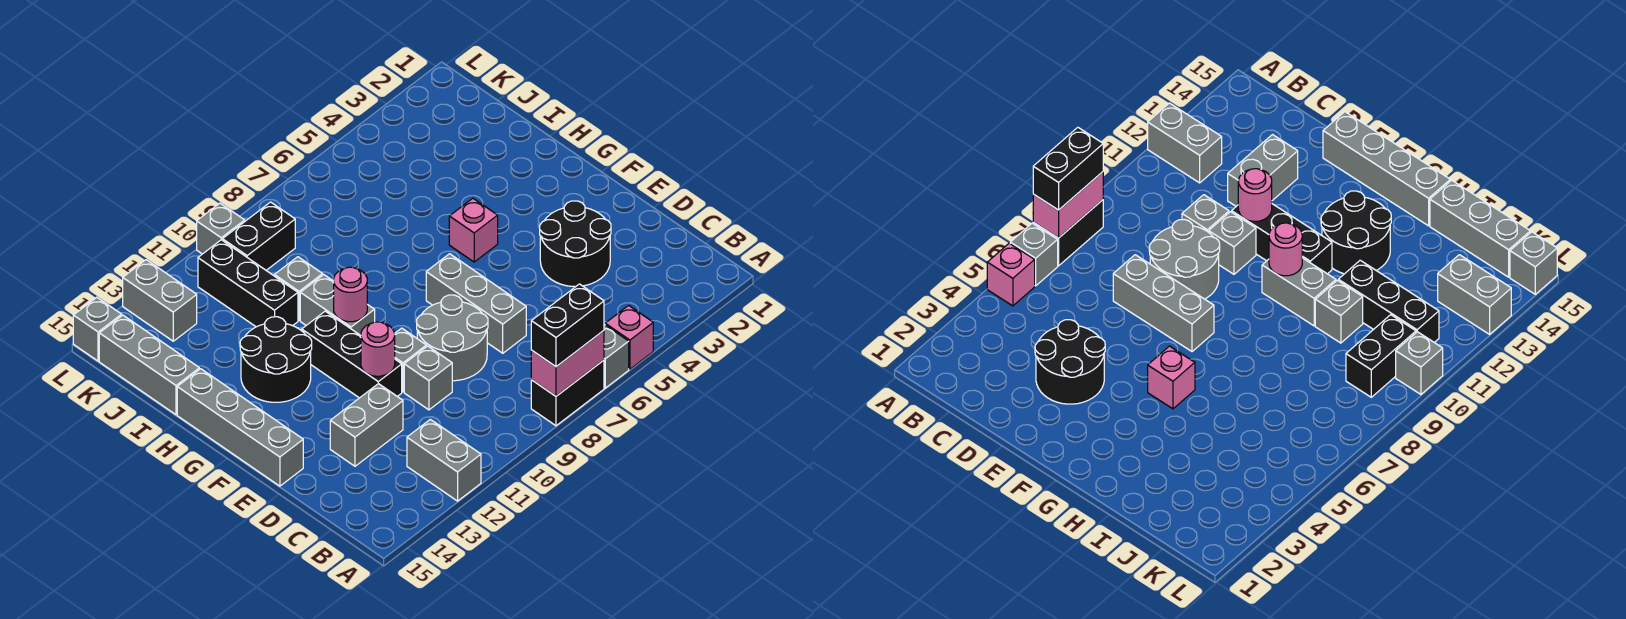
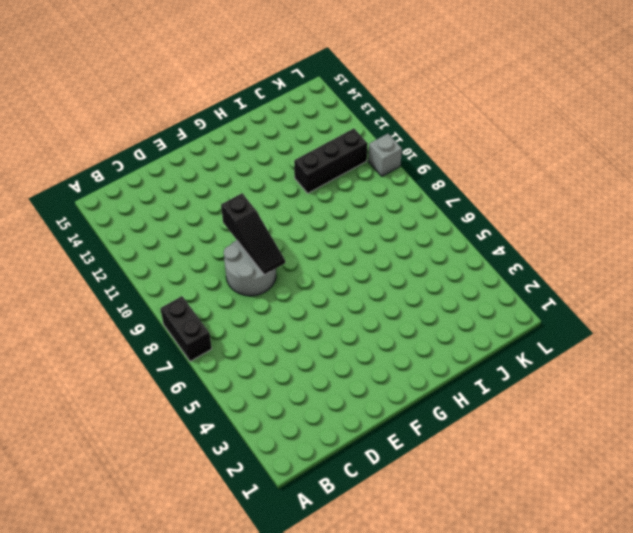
black slope E8:E10 level 2 top 10 -> none
none -> pink brick A5 level 1
none -> grey brick A6 level 1
none -> grey brick A12:B12 level 1

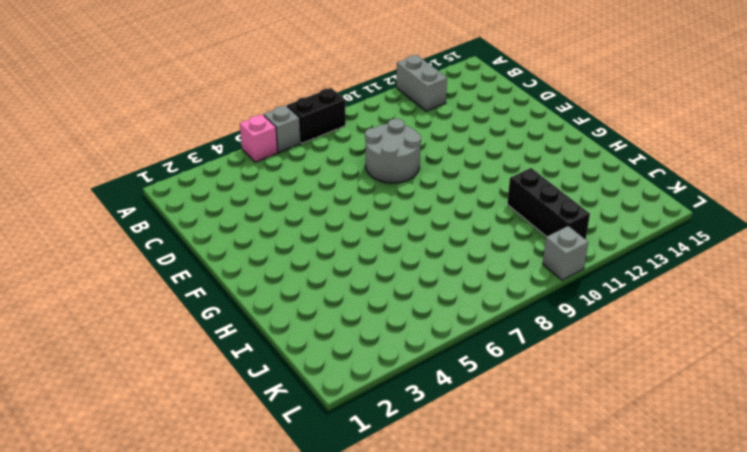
none -> black round brick D3:E4 level 1
none -> grey brick D7:F7 level 1
none -> grey brick D10 level 1

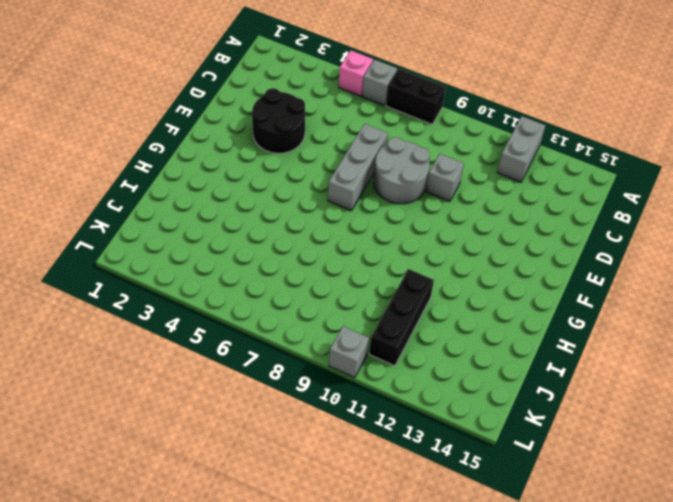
none -> grey brick D12:D13 level 1
none -> grey brick E10 level 1
none -> black brick E11:G11 level 1

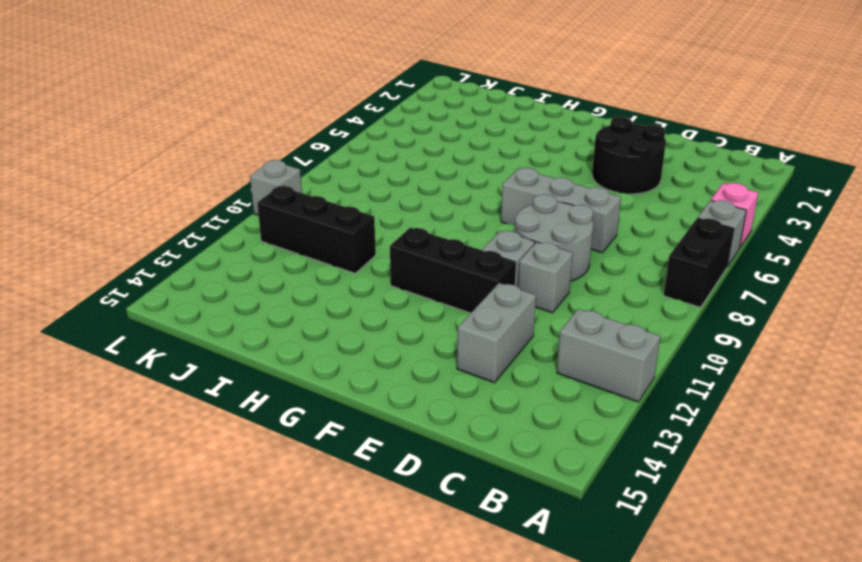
none -> grey brick E15:H15 level 1
none -> pink brick G5 level 1
none -> grey brick G10:H10 level 1

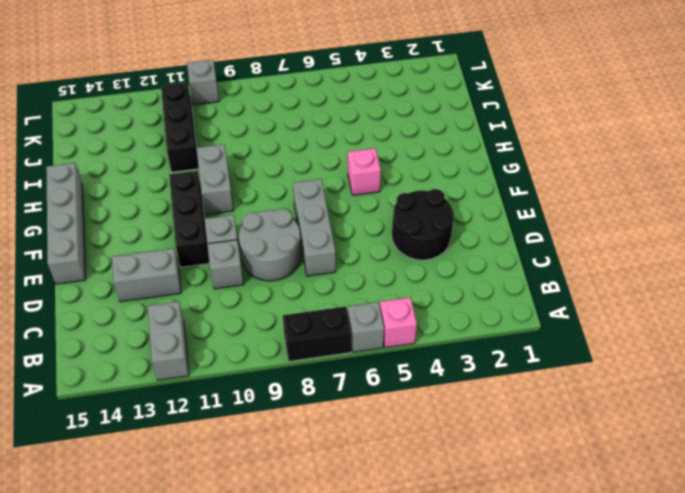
none -> black round brick G12:H13 level 1
none -> grey brick I10 level 1
none -> grey brick I15:K15 level 1

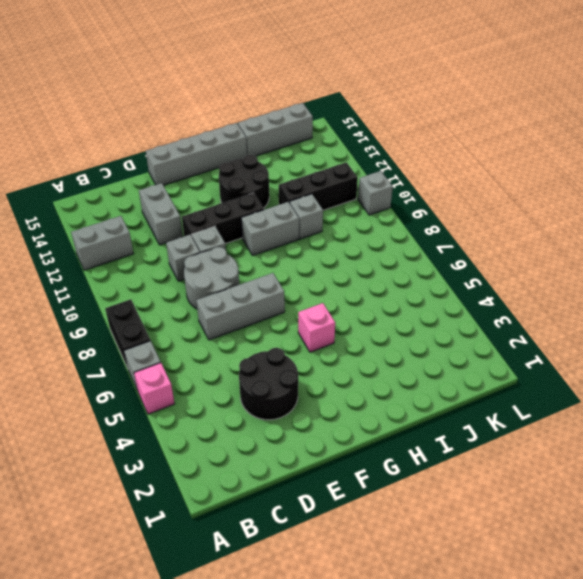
none -> black brick K9:K10 level 1
none -> grey brick K13:L13 level 1
none -> grey brick L15 level 1

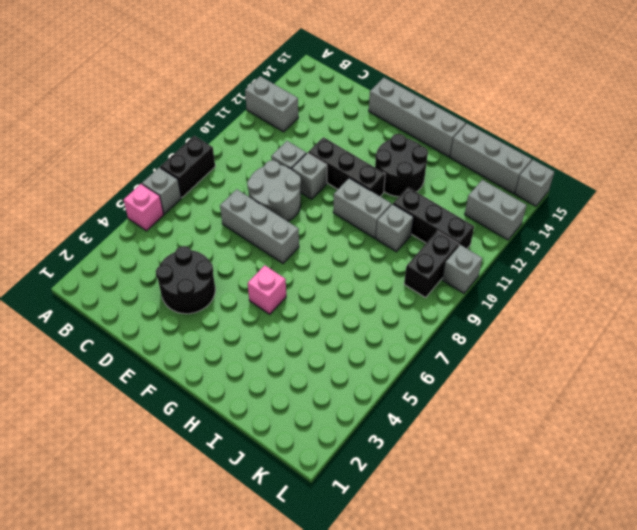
none -> grey brick D12:D13 level 1
none -> pink brick A7:A8 level 2
none -> pink round brick E11 level 2

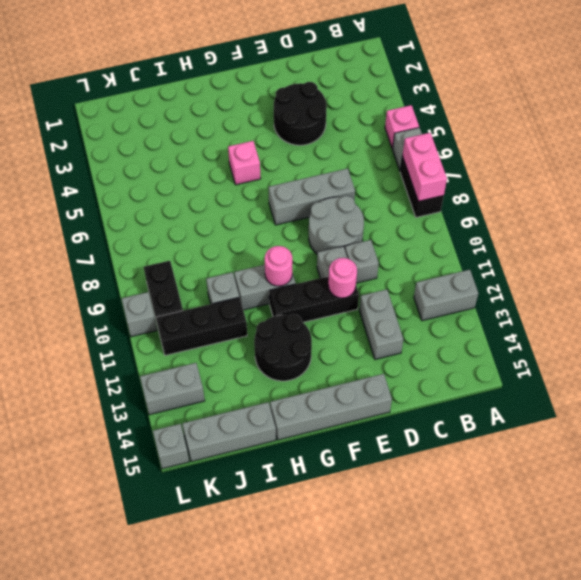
none -> black brick A7:A8 level 3

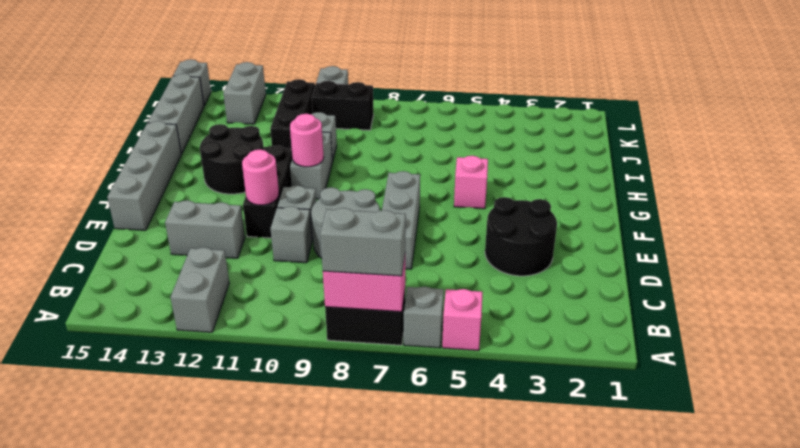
grey brick A7:A8 level 3 -> black brick A7:A8 level 3

